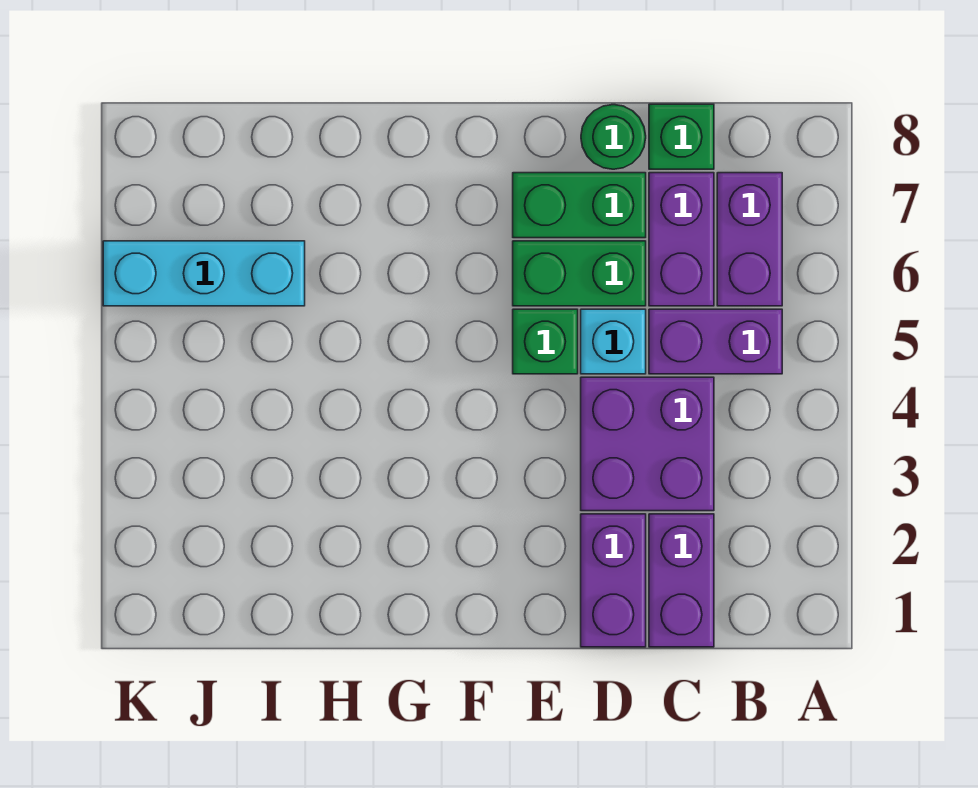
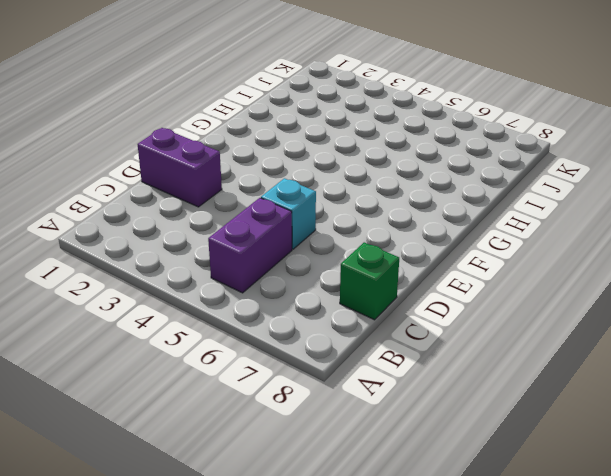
none -> purple brick B6:B7 level 1
none -> purple brick C1:C2 level 1
none -> purple brick C3:D4 level 1

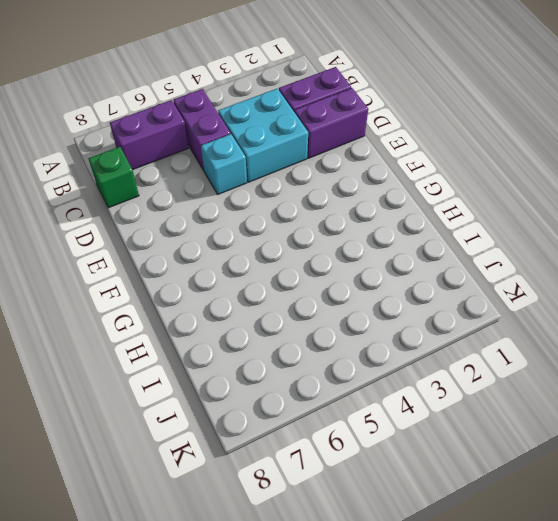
cyan brick C3:D4 level 1 -> purple brick C3:D4 level 1
none -> purple brick C6:C7 level 1
none -> green brick D6:E6 level 1
none -> green brick D7:E7 level 1

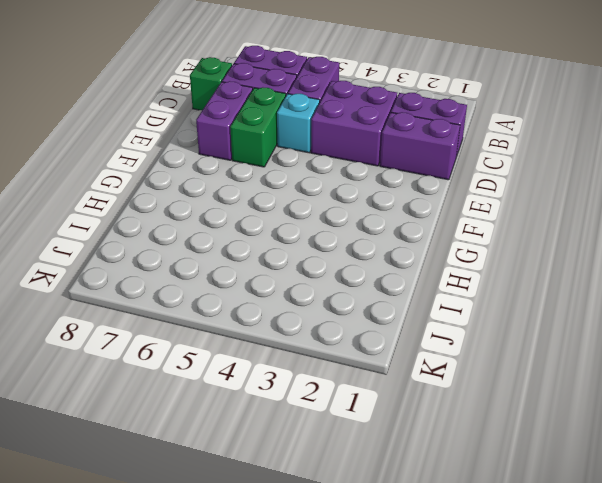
purple brick D7:E7 level 1 -> green brick D7:E7 level 1
none -> green round brick D8 level 1
none -> green brick E5 level 1
none -> cyan brick I6:K6 level 1

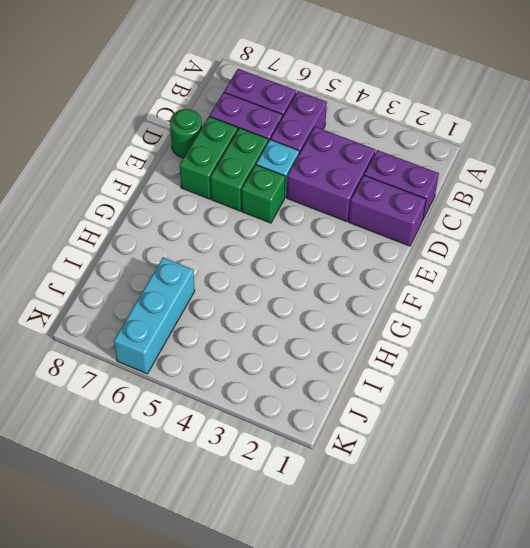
none -> green brick C8 level 1

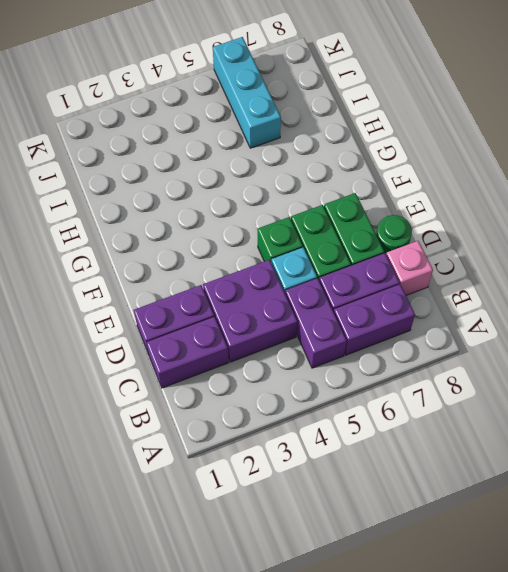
pink brick C8 level 1 -> green brick C8 level 1

